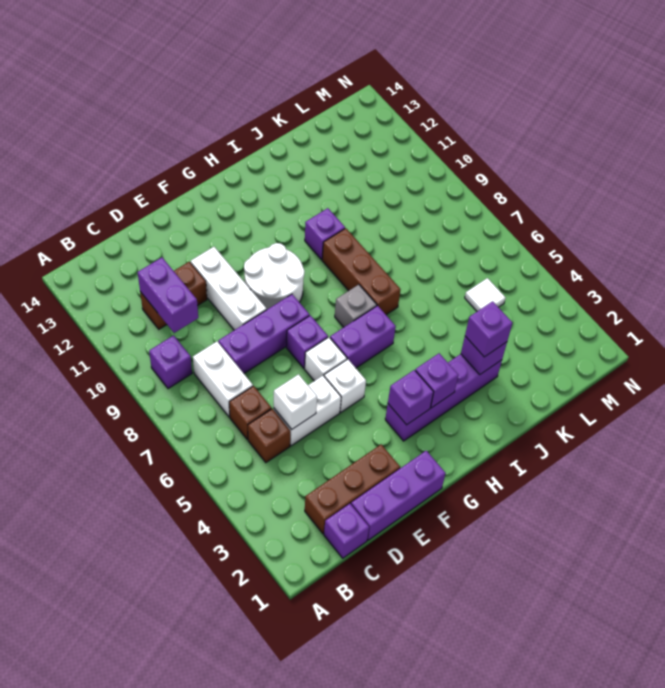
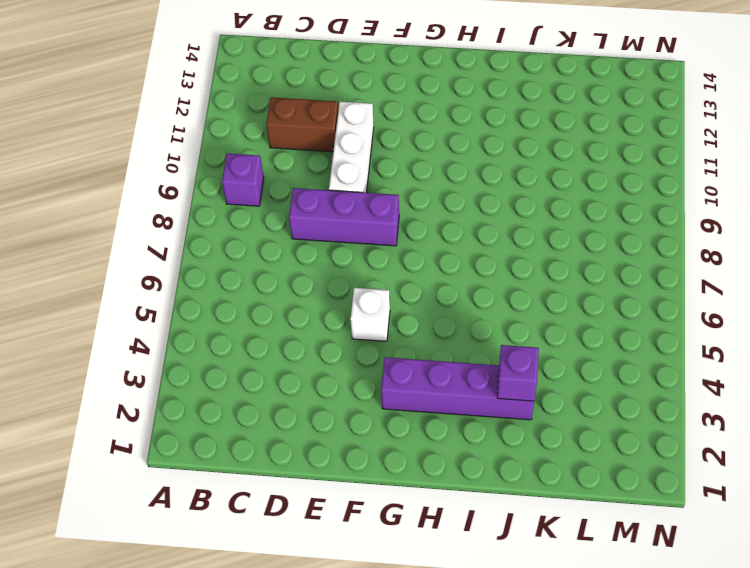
none -> purple brick C1 level 1
none -> brown brick C2:E2 level 1
none -> brown brick C5 level 1

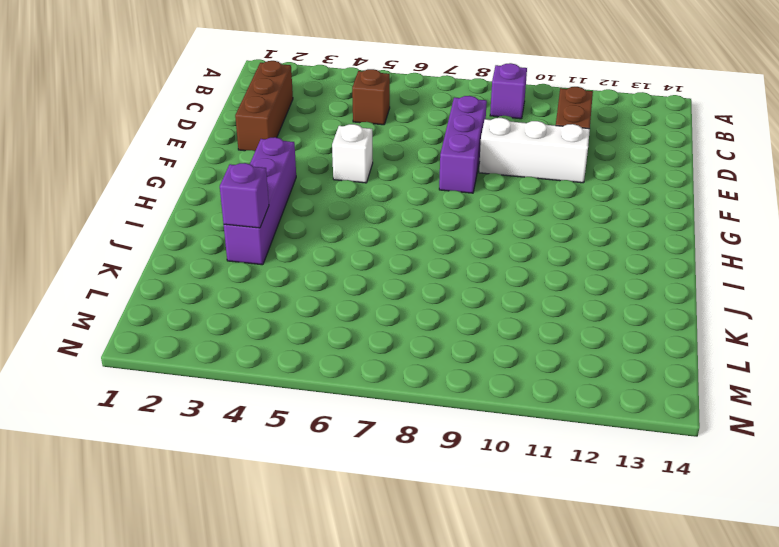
none -> purple brick C1 level 1
none -> brown brick C6 level 1
none -> white brick C7:C8 level 1

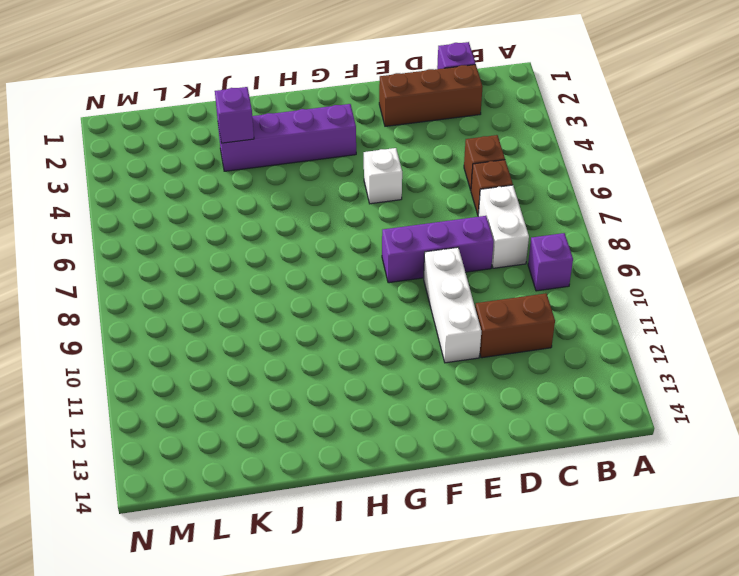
none -> purple brick D1:F1 level 1
none -> white brick D5:E5 level 1
none -> white brick F6 level 1

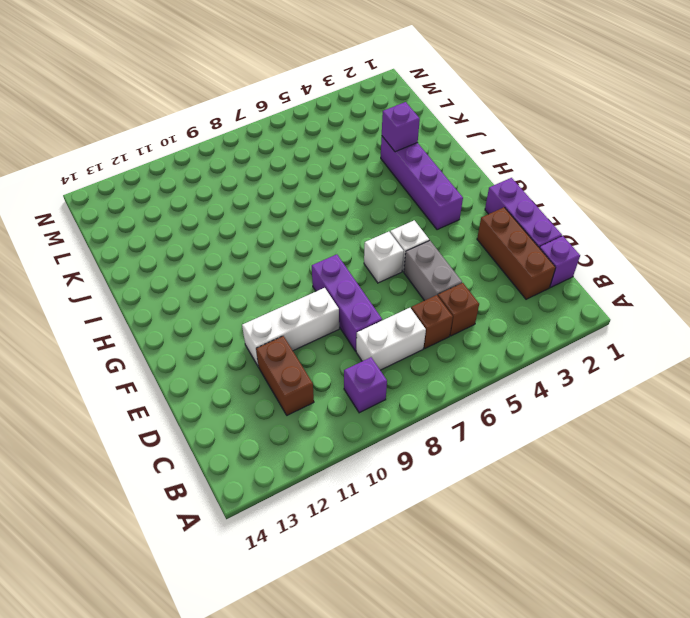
grey brick D5:E5 level 1 -> white brick D5:E5 level 1
none -> purple brick F7 level 1
none -> white round brick F9:G10 level 1
none -> purple brick G6:H6 level 1

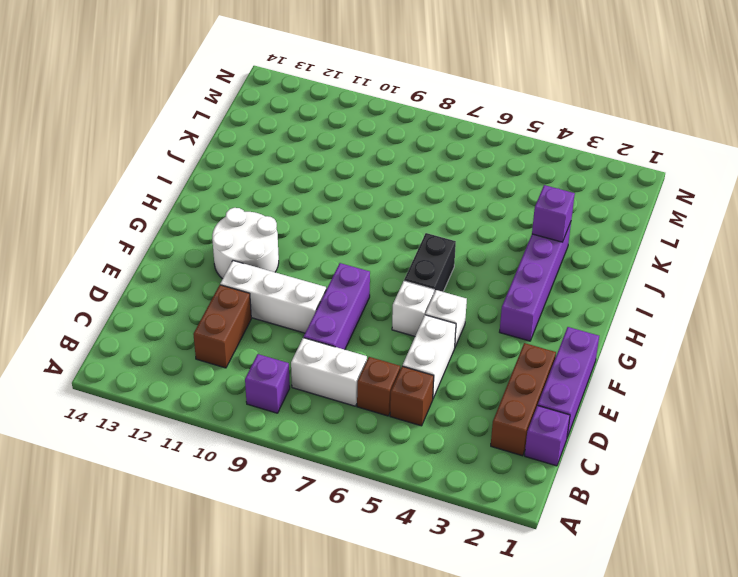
white round brick F11:G12 level 1 -> white round brick F9:G10 level 1
black brick G6:H6 level 1 -> purple brick G6:H6 level 1
none -> purple brick F7 level 1
none -> grey brick H7 level 1
none -> brown brick I7:I9 level 1

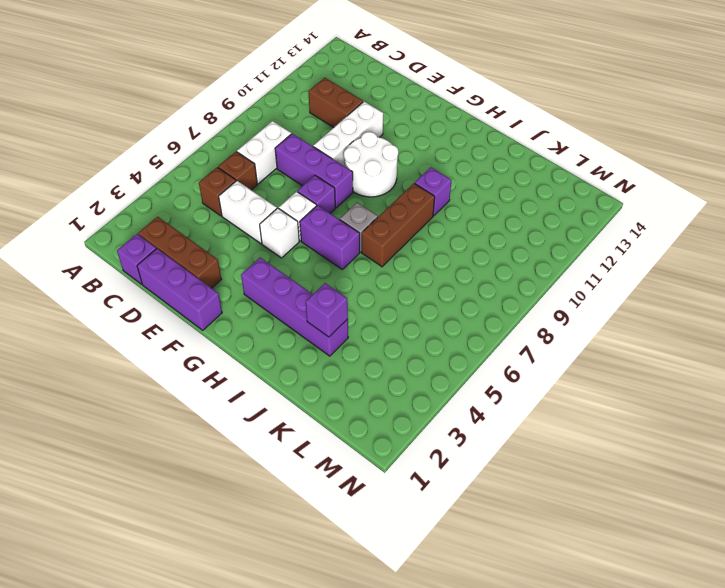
none -> purple brick B9 level 1
none -> white tile L5 level 1
none -> purple brick C10:C11 level 2

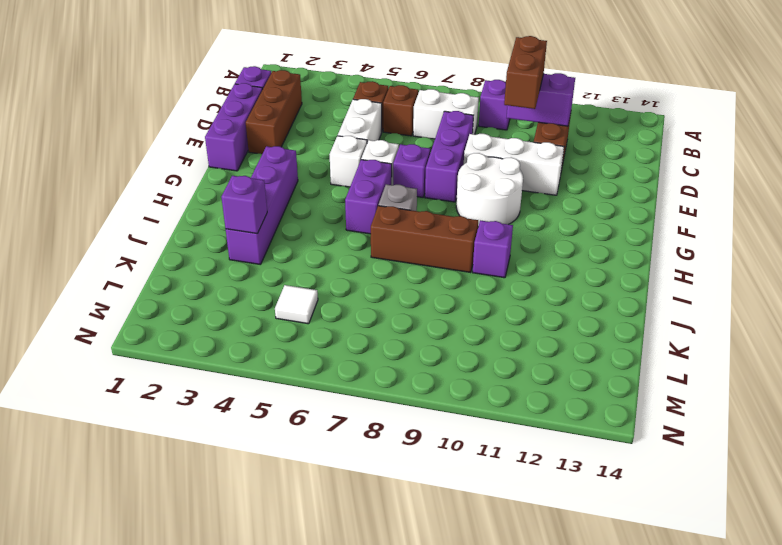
brown brick C10:D10 level 3 -> none
none -> white brick D5 level 2
none -> purple brick G3 level 2
none -> purple brick H3 level 2

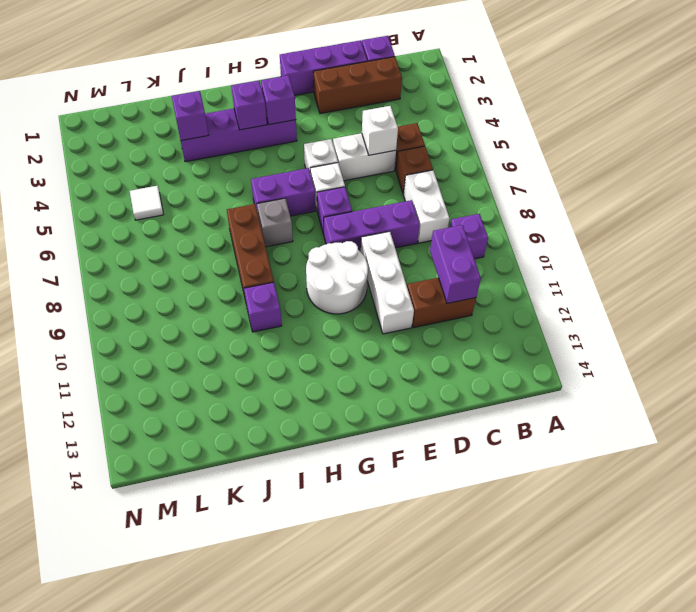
none -> purple brick J3 level 3

